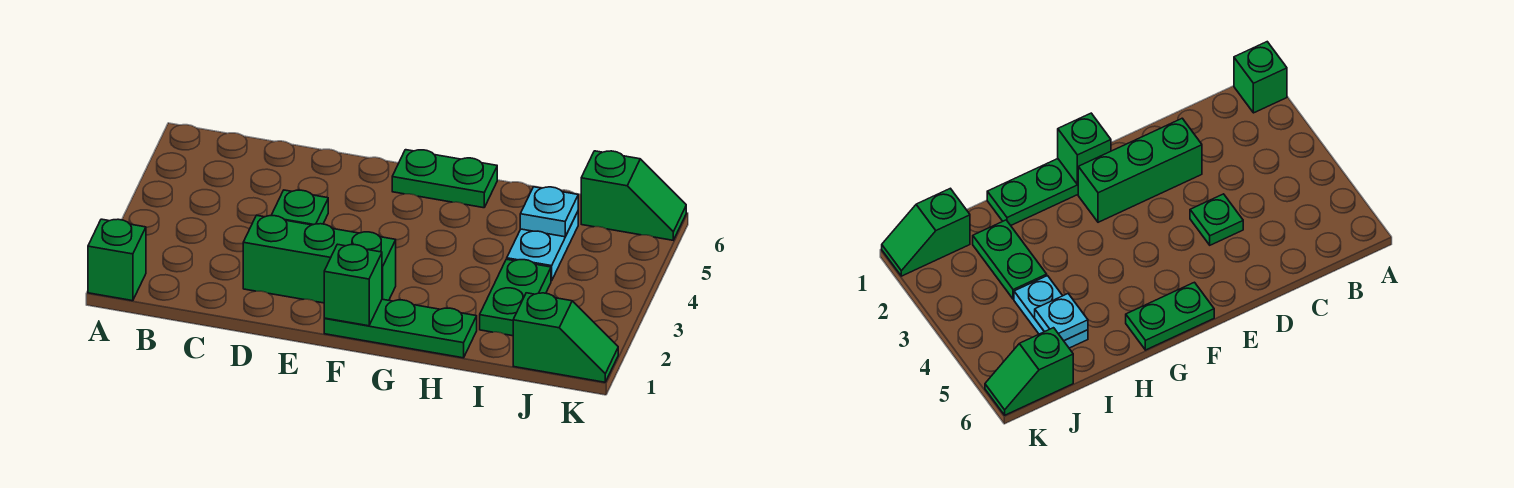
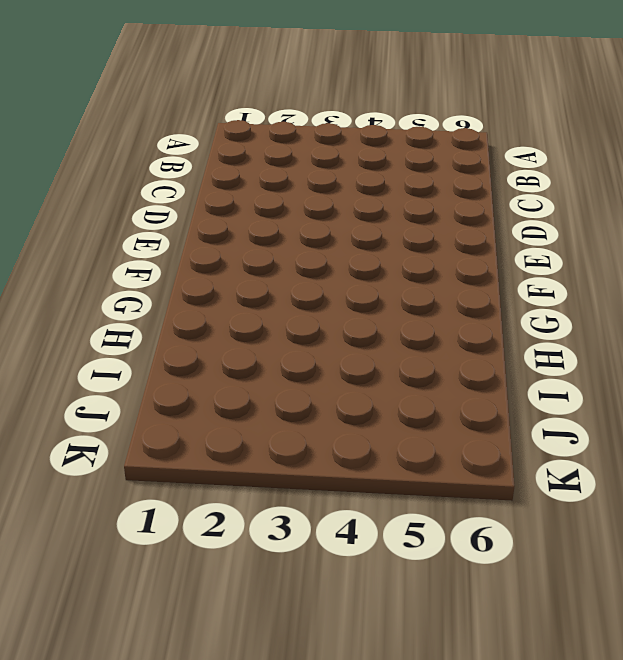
none -> green brick A1 level 1
none -> green brick D2:F2 level 1

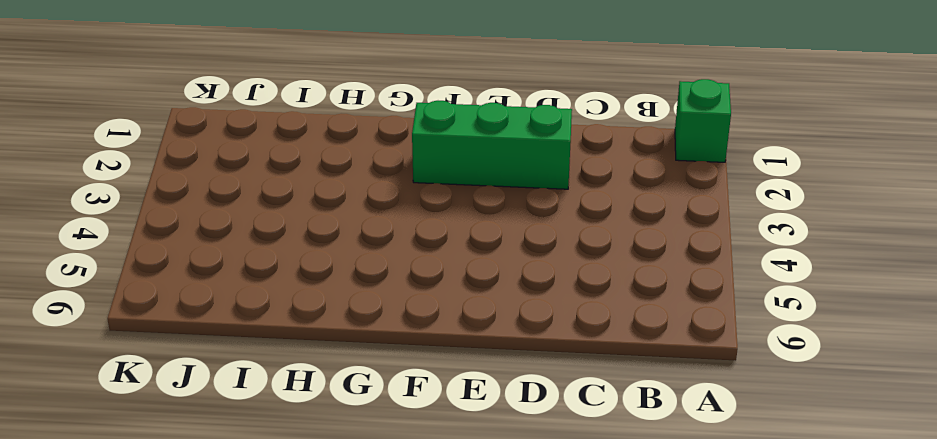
none -> green plate D4 level 1
none -> green plate F1:H1 level 1

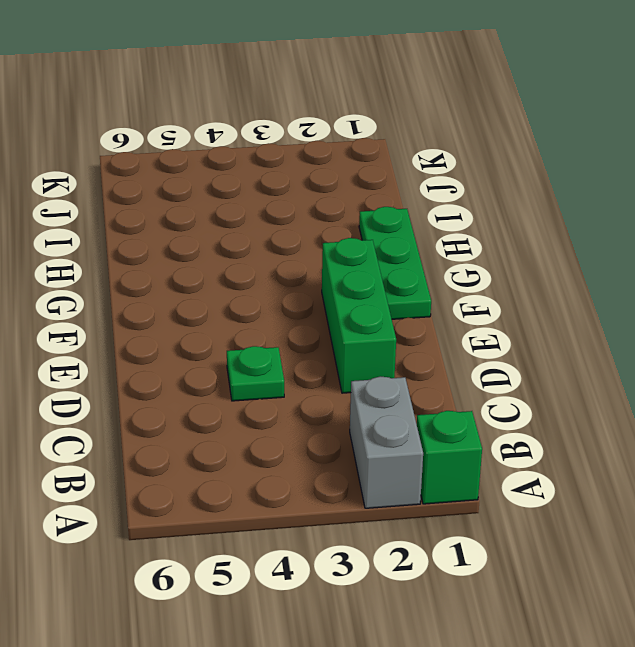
grey brick A2:B2 level 1 -> none
none -> green plate F6:G6 level 1
none -> green plate I2:I3 level 1

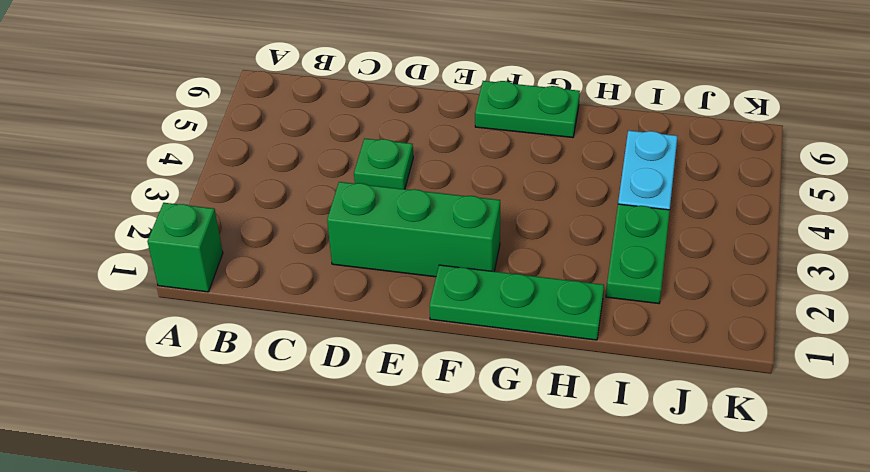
none -> green slope J1:K1 level 1 top J
none -> green slope J6:K6 level 1 top J

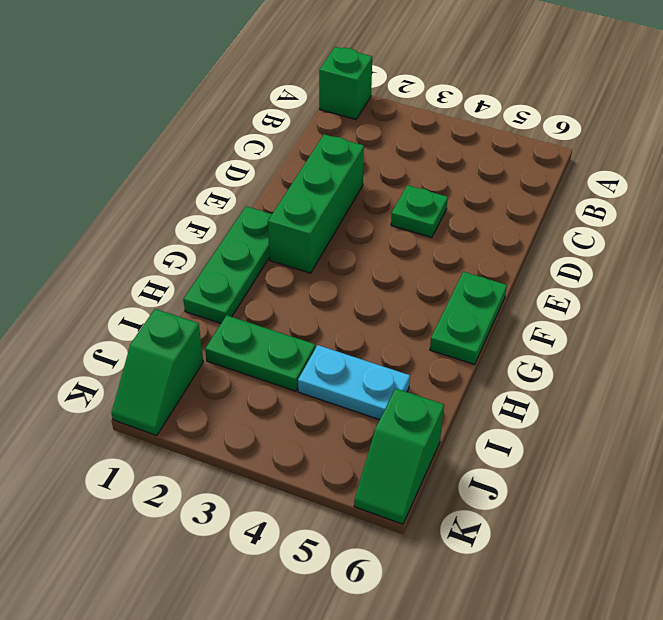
none -> green brick F1 level 2
none -> cyan plate I5 level 2

